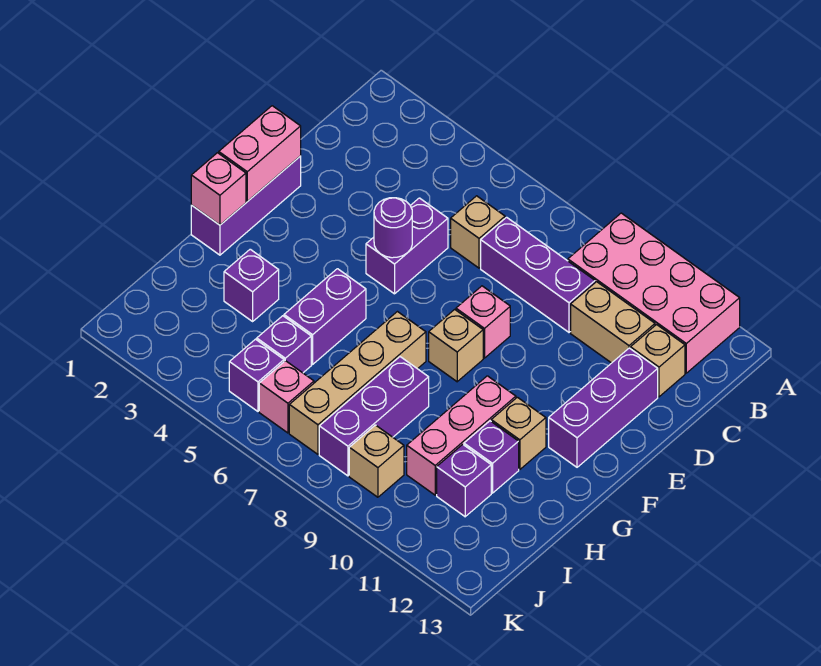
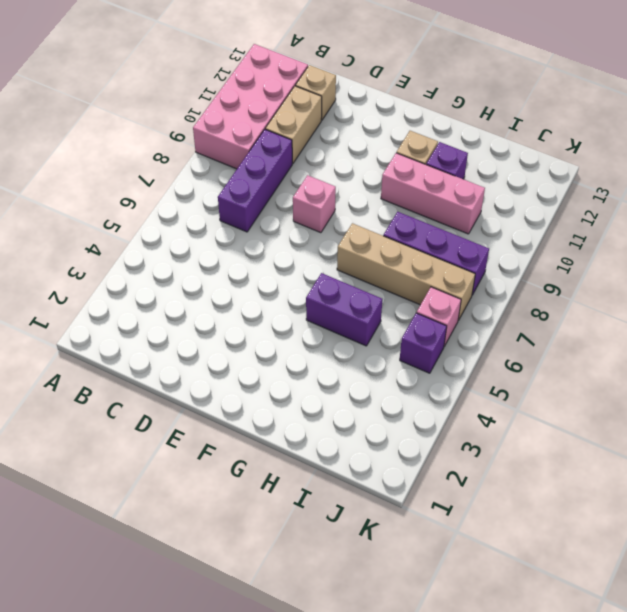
none -> tan brick C6 level 1
none -> purple brick D5:E5 level 1
none -> purple brick D12:F12 level 1

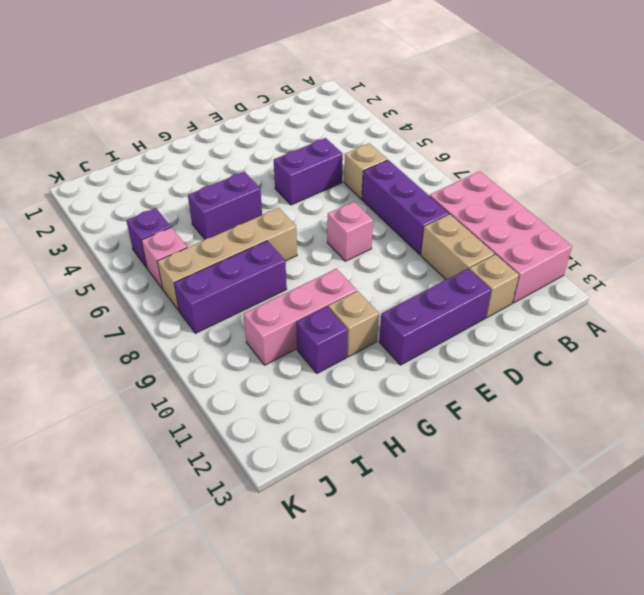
none -> purple brick E1:G1 level 1
none -> tan brick F8 level 1
none -> purple brick H3 level 1

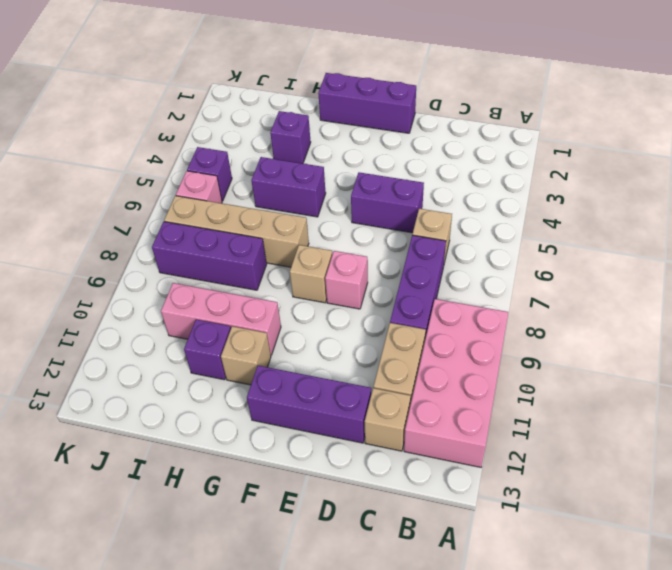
none -> purple brick I5 level 1
none -> purple brick I11 level 1
none -> tan brick J9 level 1

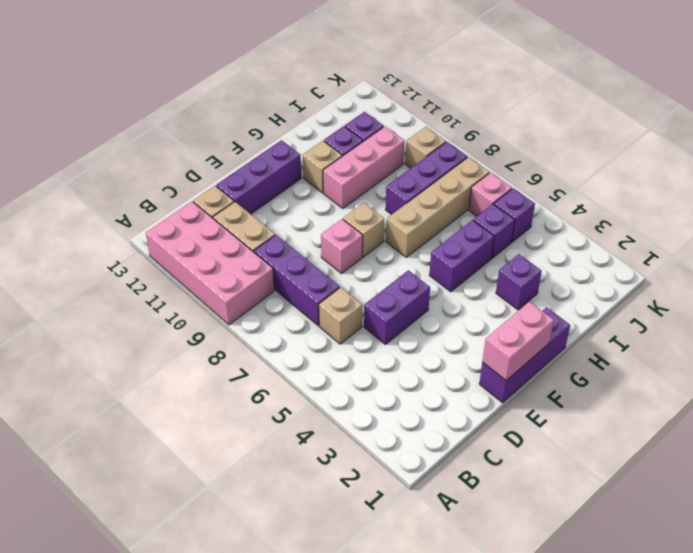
none -> purple round brick E5 level 2
none -> pink brick G1 level 2

